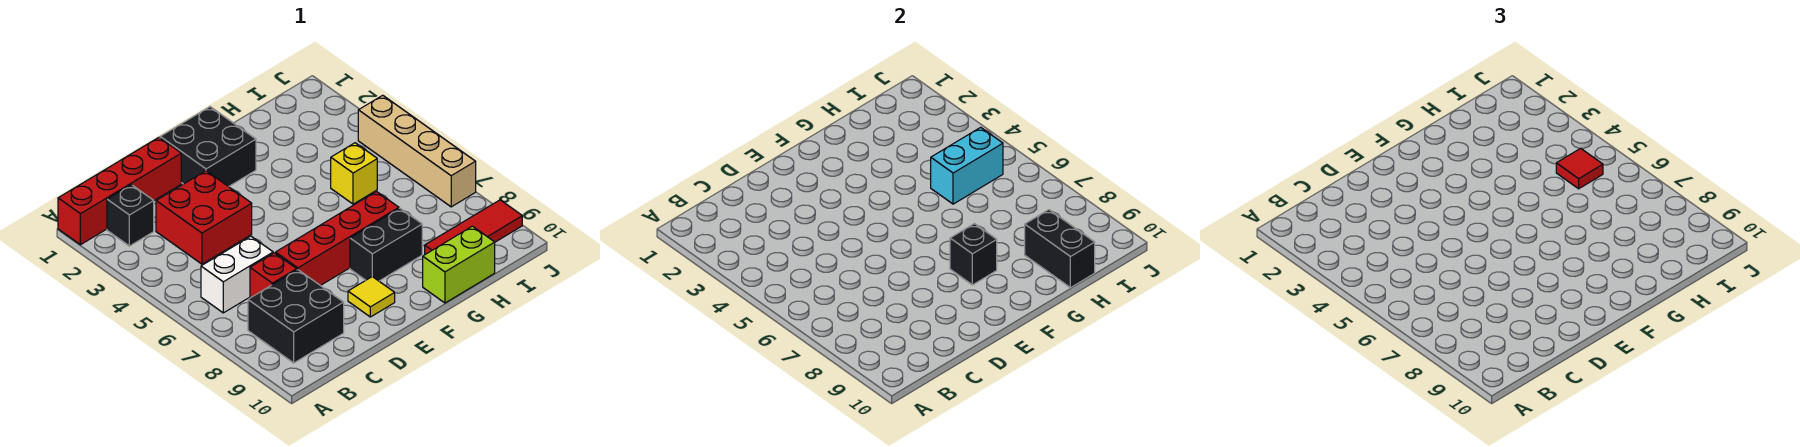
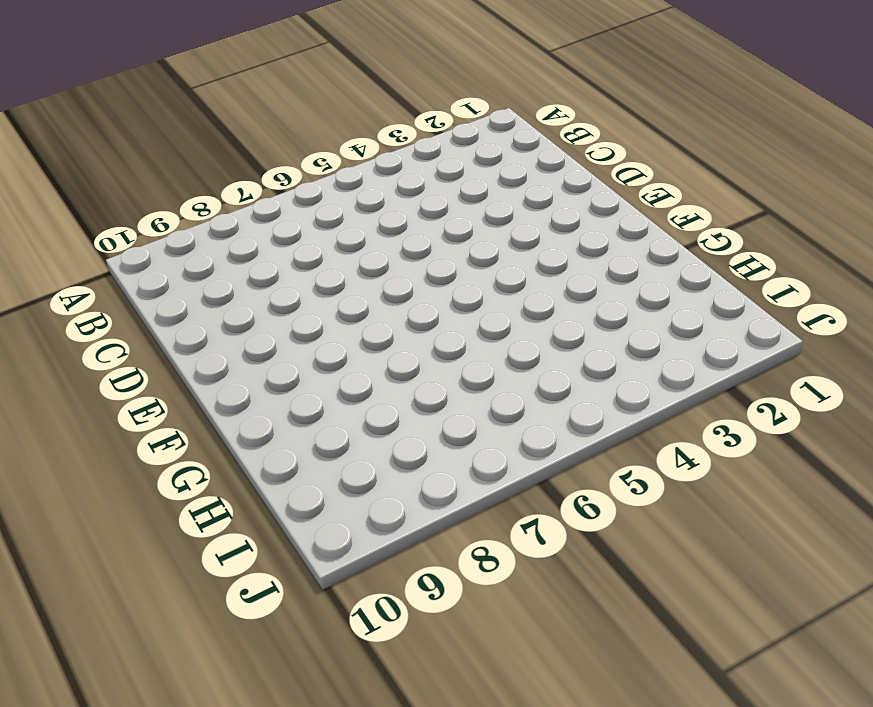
none -> red brick A1:D1 level 1
none -> black brick B2 level 1
none -> white brick B6:C6 level 1

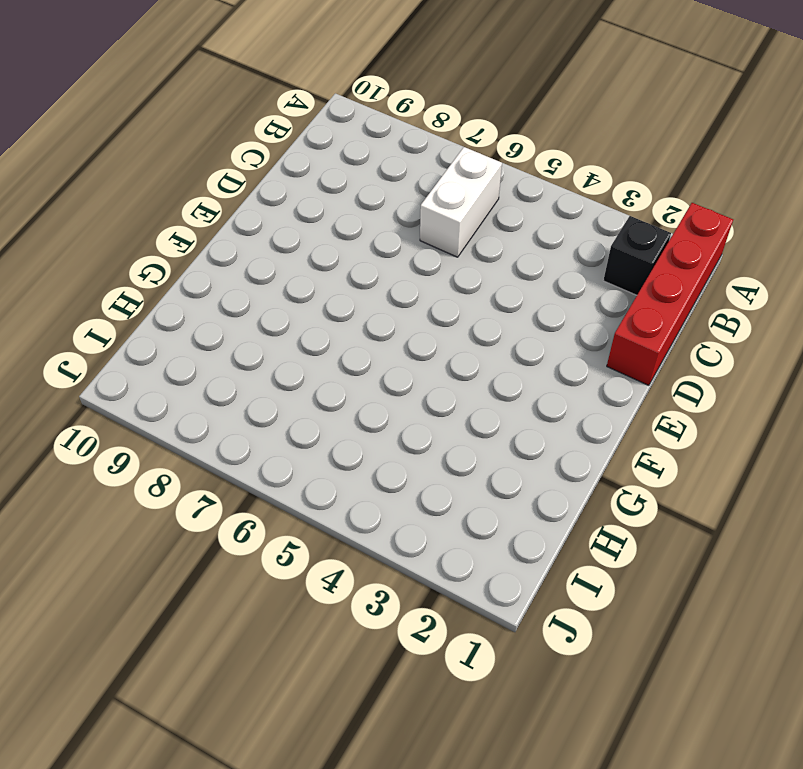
none -> black brick B8:C9 level 1
none -> red brick C3:D4 level 1
none -> red brick C7 level 1

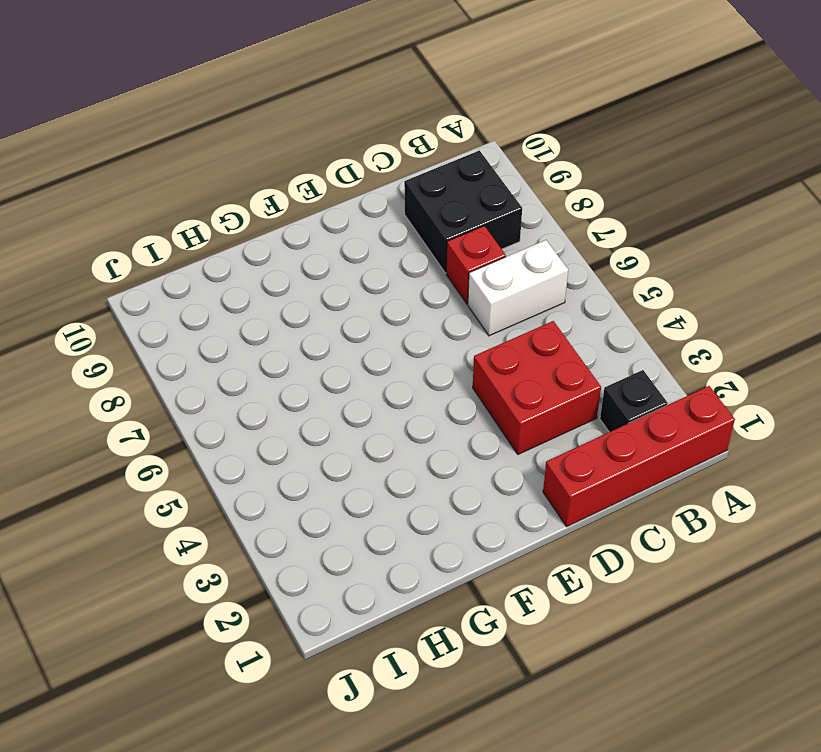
none -> red brick D7:G7 level 1
none -> black brick E1:F2 level 1
none -> yellow tile E9 level 1

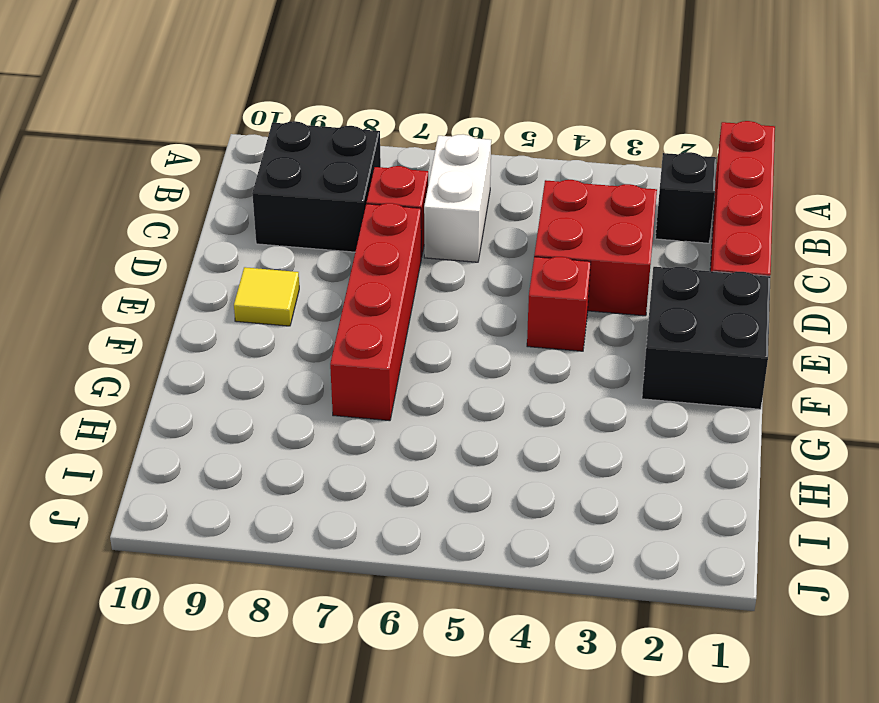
red brick E4 level 1 -> none
none -> black brick F8:G8 level 1
none -> lime brick G10:H10 level 1
none -> yellow brick H5 level 1

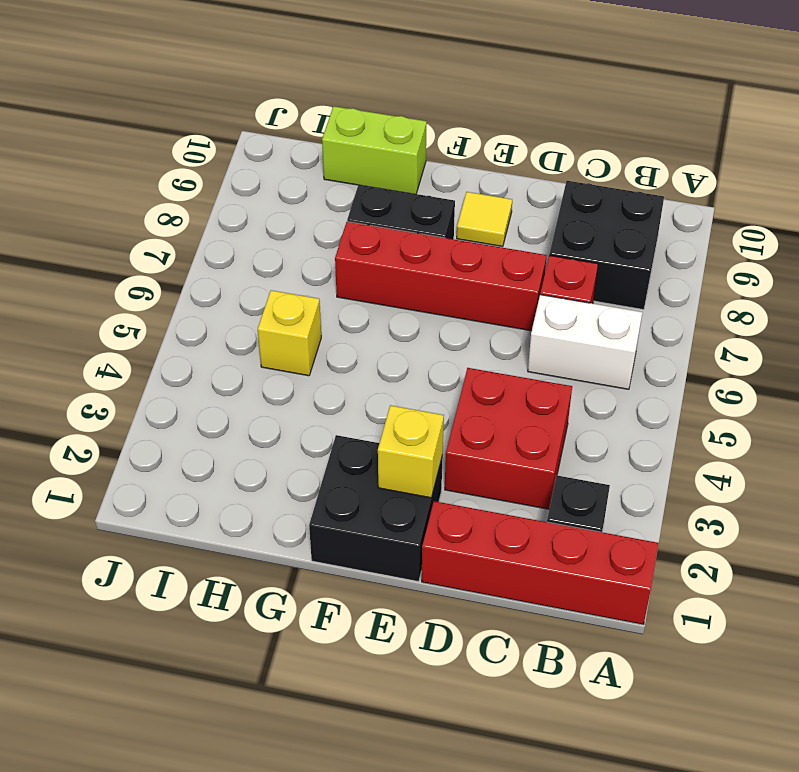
yellow brick E2 level 2 -> none
none -> red tile H9:J9 level 1
none -> tan brick J4:J7 level 1
none -> black brick F8 level 2

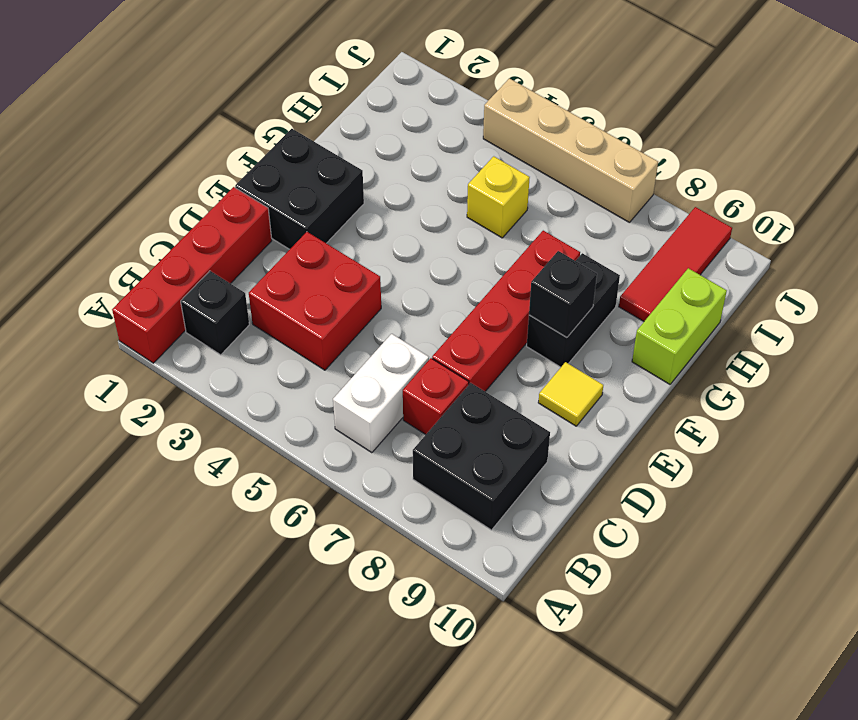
none -> cyan brick H5:I5 level 2
none -> black brick H9:H10 level 2
none -> red tile I5 level 3

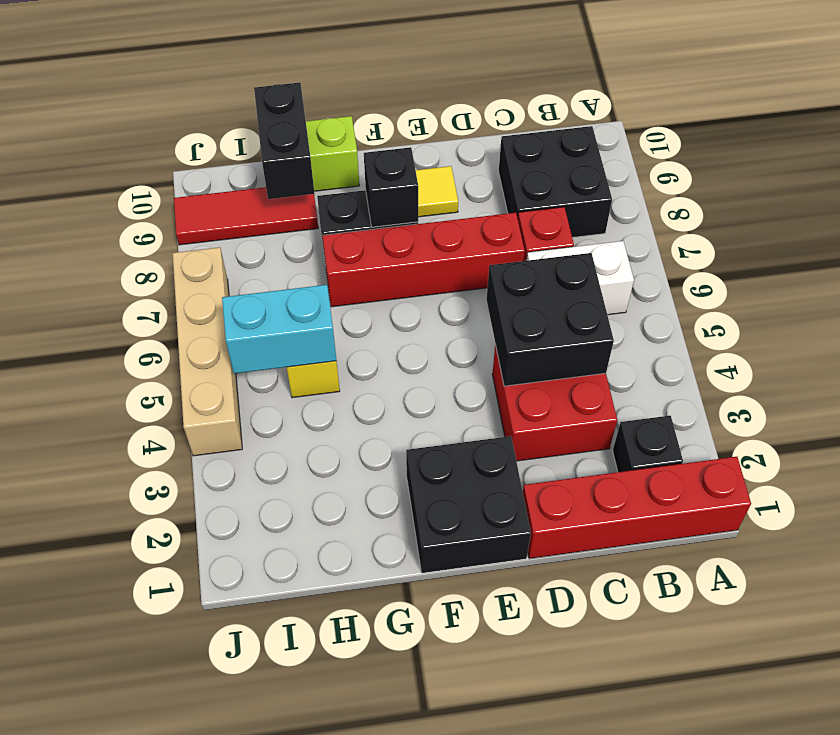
black brick C4:D5 level 2 -> none
none -> red tile I5 level 3

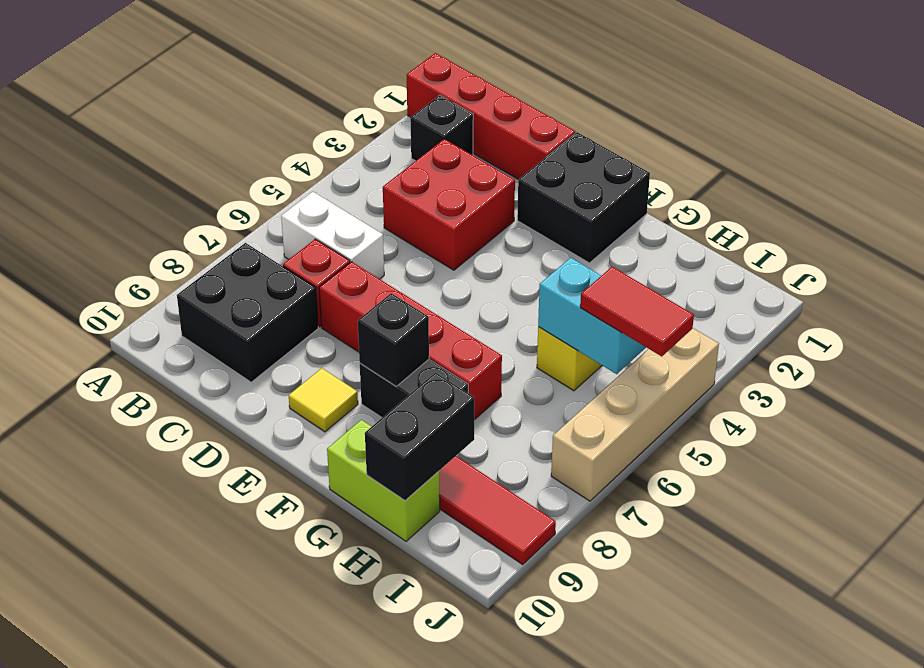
red tile I5:J5 level 3 -> red tile I5 level 3

